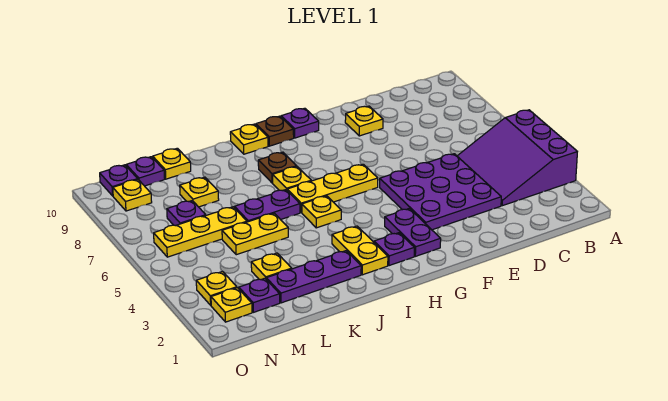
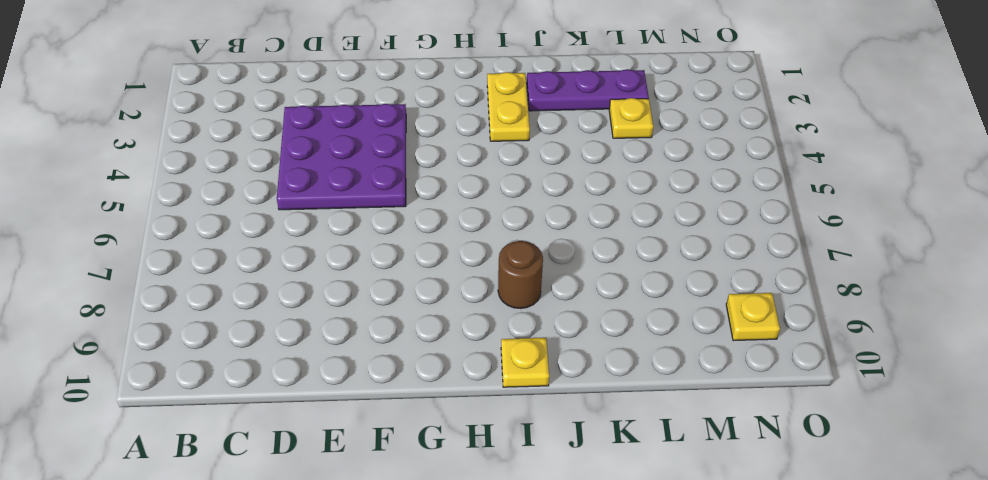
brown round brick I8 level 1 -> brown plate I8 level 1
none -> purple slope A3:C5 level 1 top A
none -> yellow plate E9 level 1
none -> purple plate G2:G3 level 1

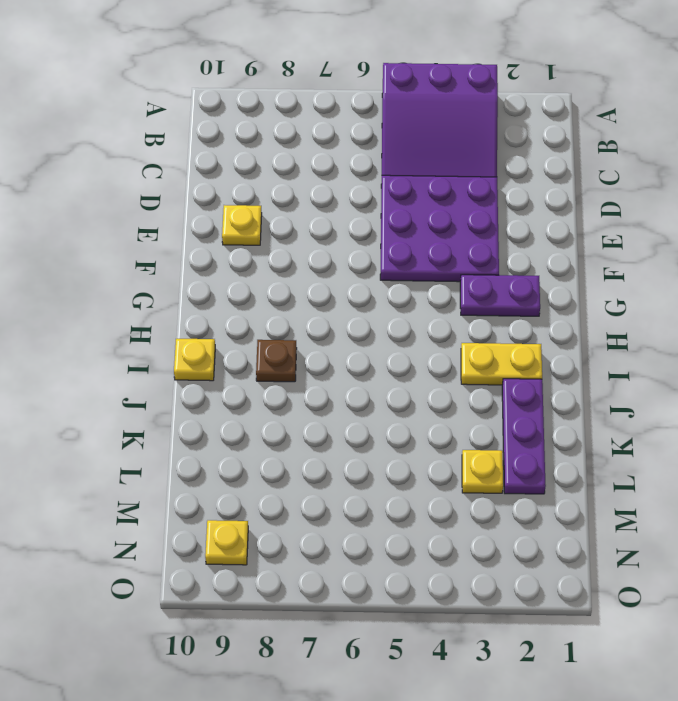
none -> yellow plate G6:I6 level 1
none -> purple plate G10 level 1
none -> purple plate H2 level 1

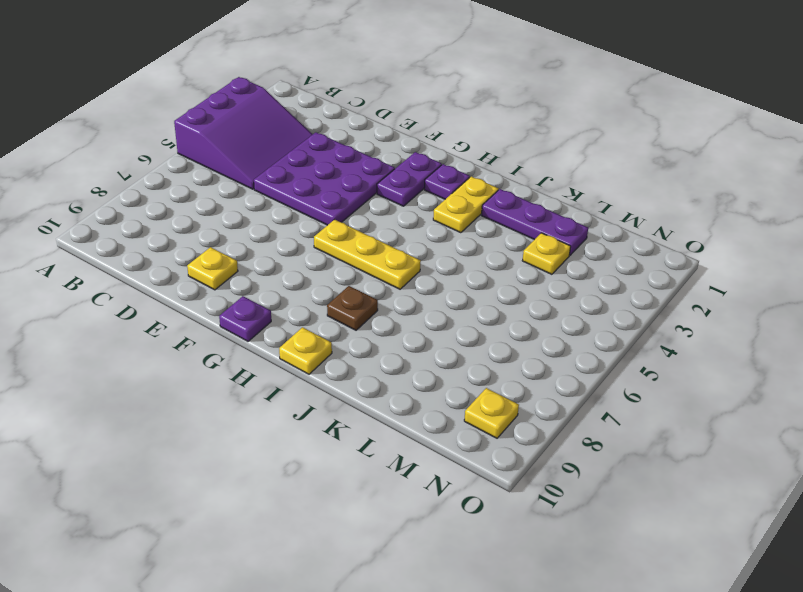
none -> brown plate H10 level 1
none -> yellow plate I5 level 1
none -> yellow plate I7 level 1

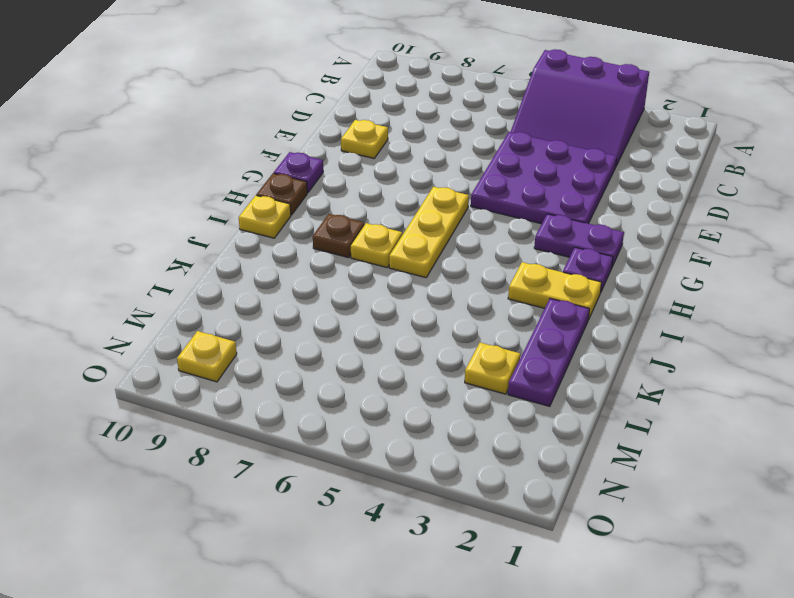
none -> yellow plate I5 level 1
none -> purple plate J6:K6 level 1
none -> yellow plate K5:L5 level 1

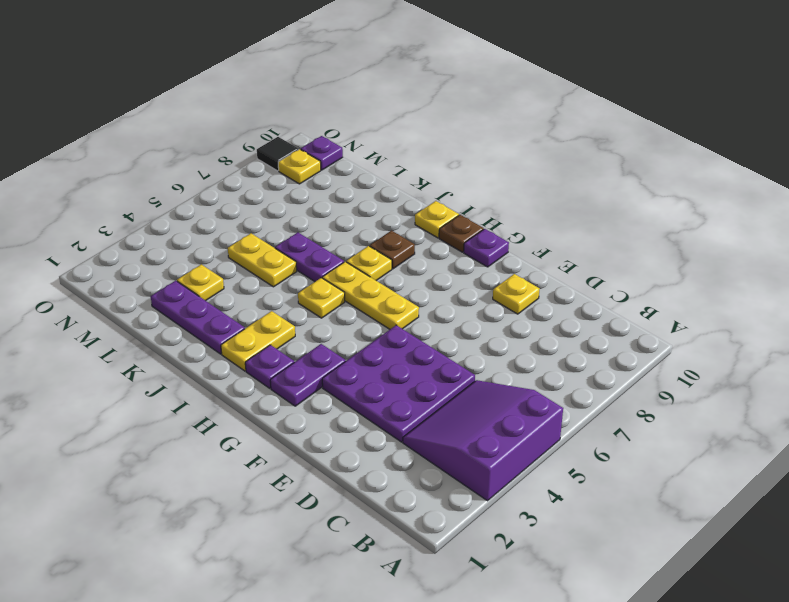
black tile O9 level 1 -> none
none -> yellow plate L6:N6 level 1
none -> yellow plate L8 level 1
none -> yellow plate L10 level 1

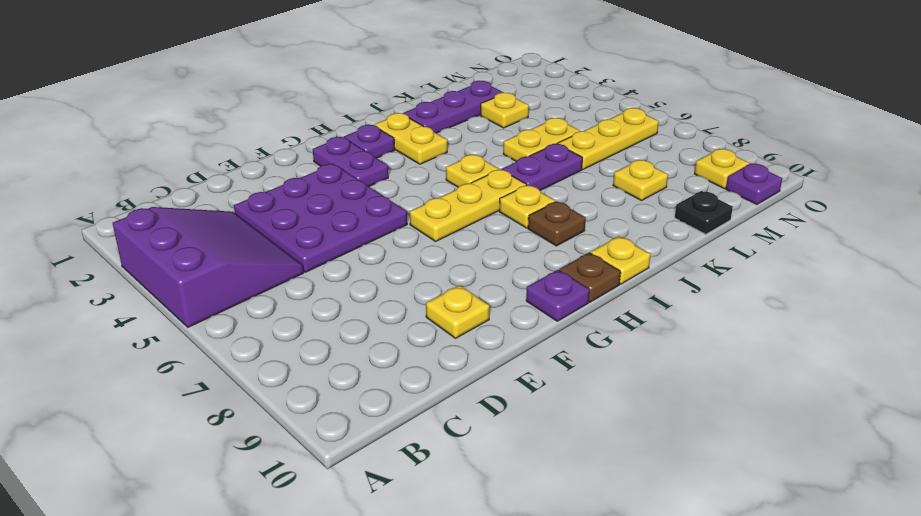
black plate L10 level 1 -> yellow plate L10 level 1
none -> purple plate M2 level 1
none -> purple plate M7 level 1
none -> purple plate M10 level 1

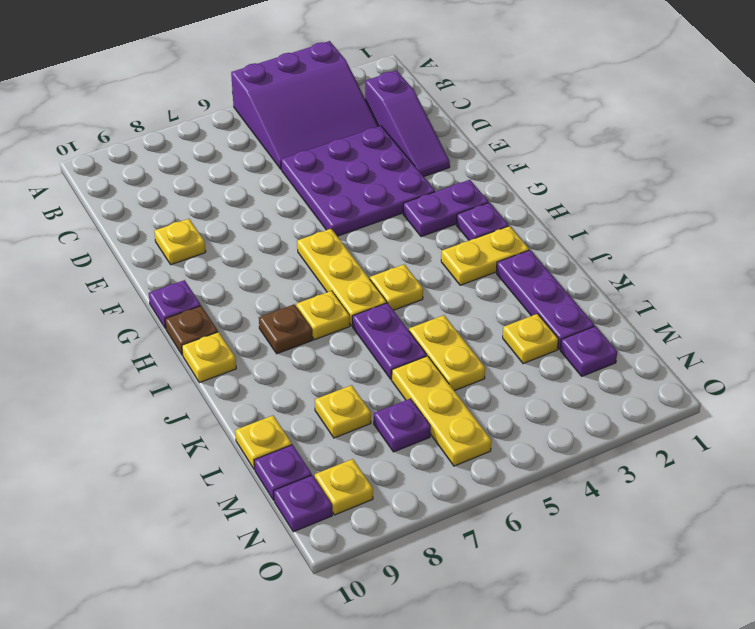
purple slope C2:E2 level 1 top C -> none
none -> yellow plate N2 level 1
none -> yellow plate N3 level 1

